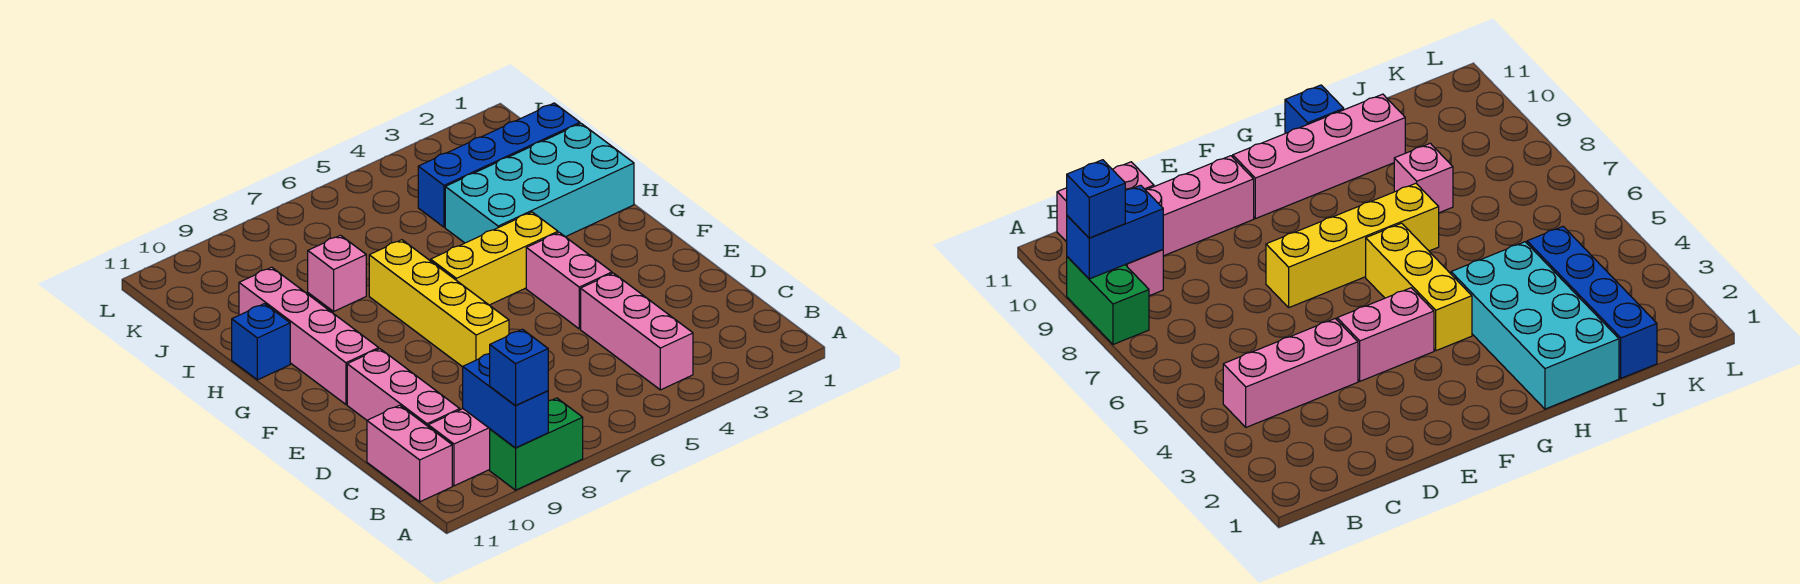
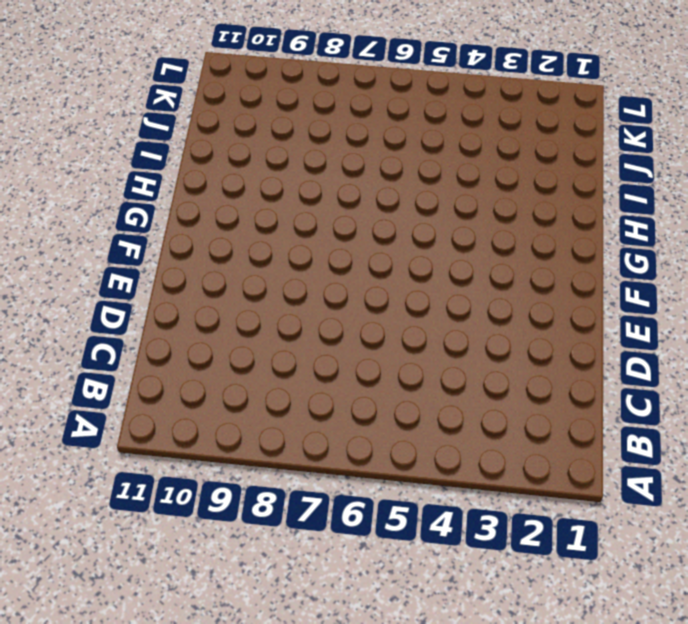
none -> green brick A8:A9 level 1
none -> pink brick B4:D4 level 1
none -> pink brick B9:B10 level 1

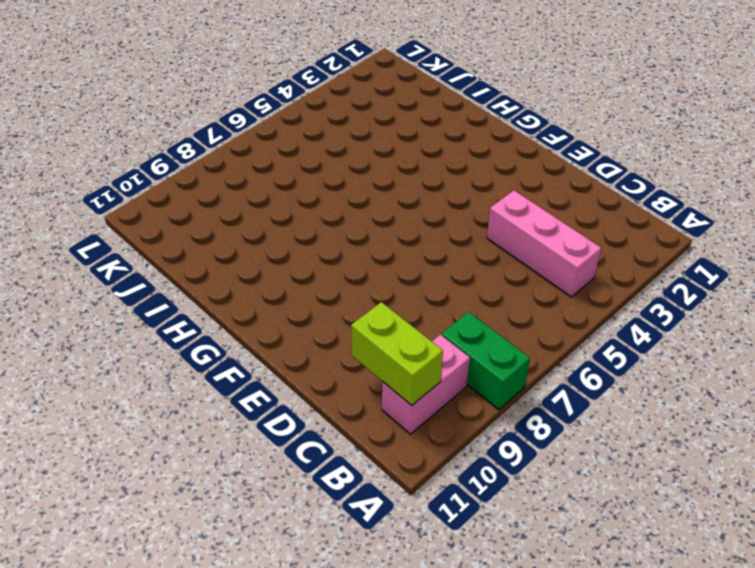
green brick A8:B8 level 1 -> green brick A8:A9 level 1
lime brick B10:C10 level 2 -> none
none -> pink brick B11:C11 level 1
none -> pink brick C10:E10 level 1
none -> pink brick E4:F4 level 1

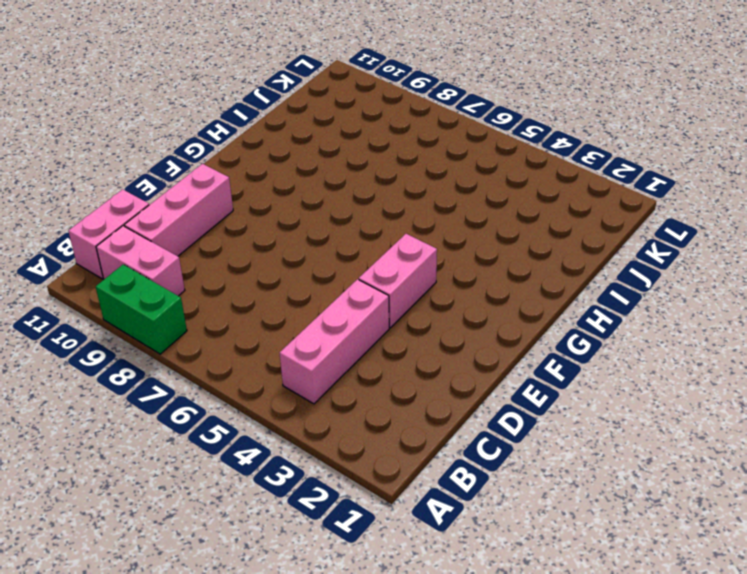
none -> yellow brick E7:H7 level 1
none -> pink brick F10:I10 level 1
none -> yellow brick G4:G6 level 1

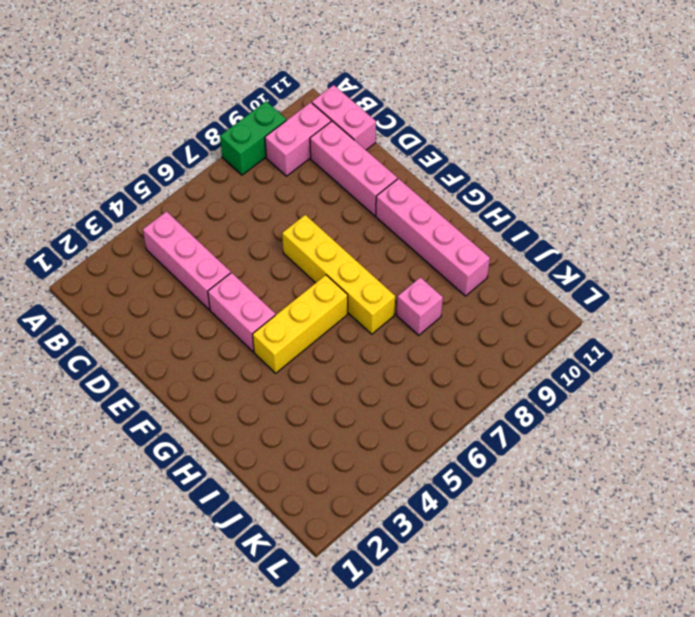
none -> cyan brick H1:I4 level 1
none -> blue brick H11 level 1
none -> blue brick J1:J4 level 1

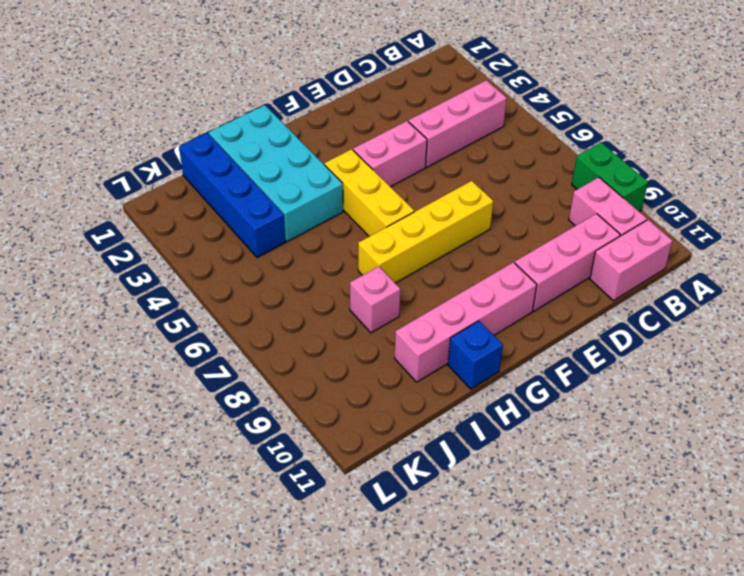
none -> blue brick A9:B9 level 2
none -> blue brick A9 level 3

